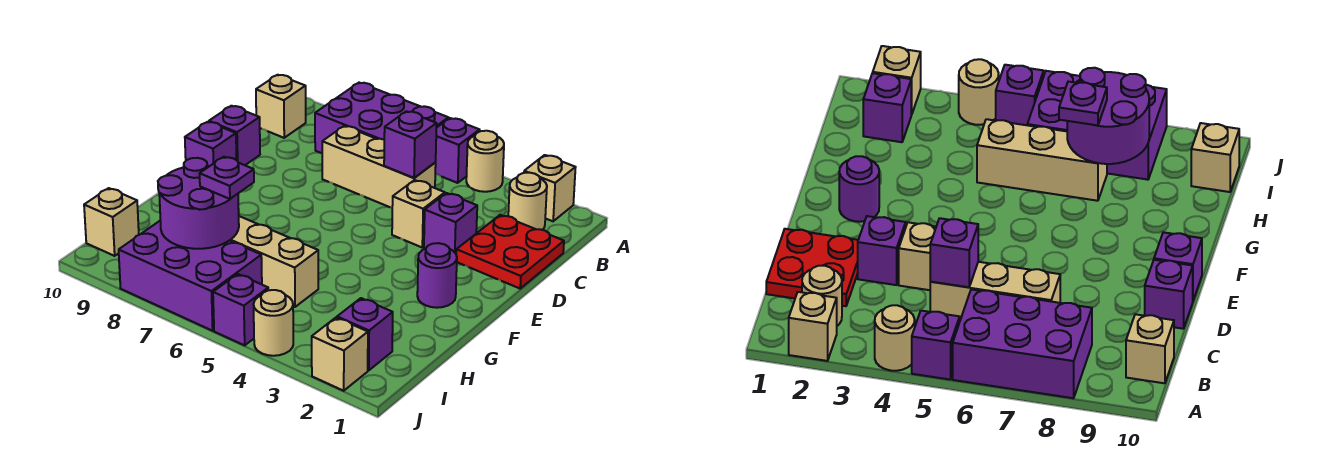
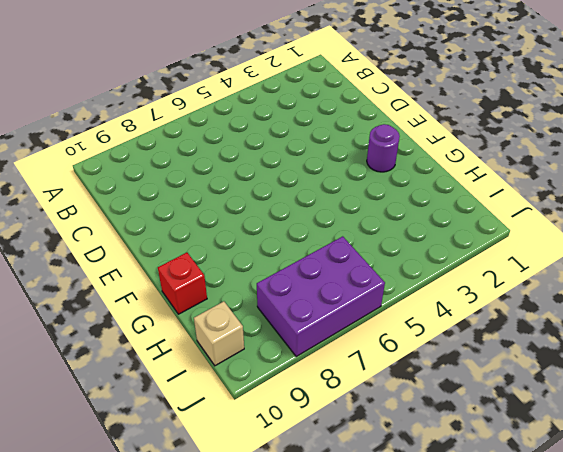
red brick G10 level 1 -> none
none -> tan brick A2 level 1
none -> tan round brick A4 level 1
none -> purple brick A5 level 1

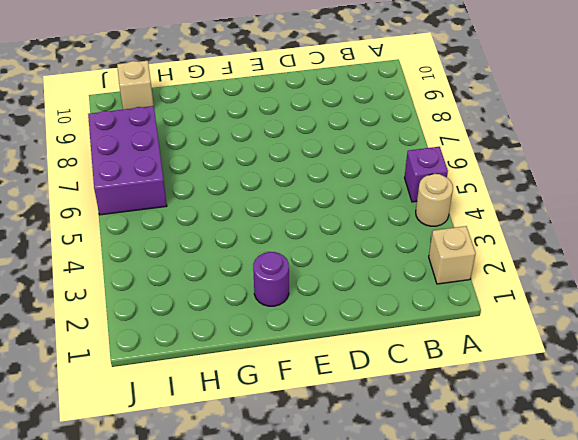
none -> purple brick A6:B8 level 1
none -> tan round brick B2 level 1
none -> tan brick B10 level 1

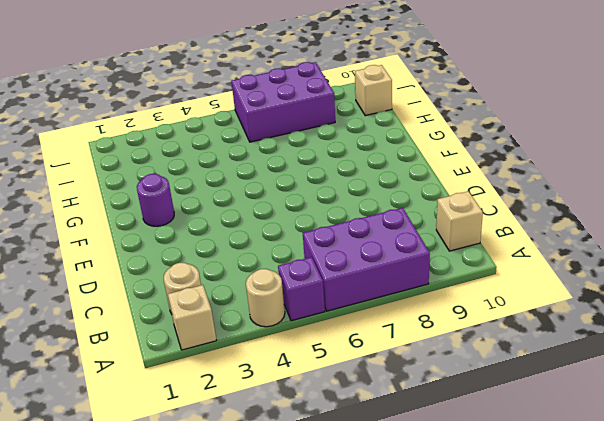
none -> red plate C1:D2 level 1
none -> tan brick C5:C7 level 1
none -> purple brick D3 level 1

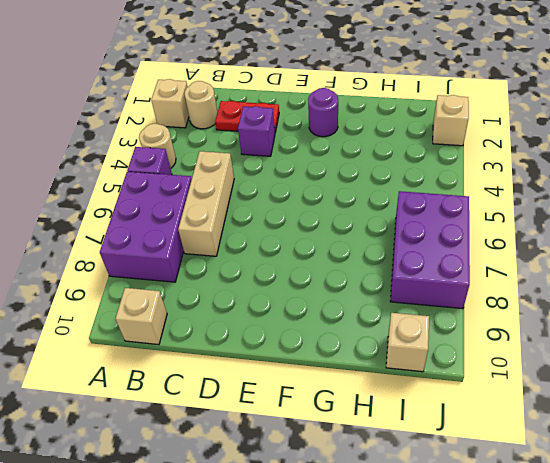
red plate C2:D2 level 1 -> red plate C1:D2 level 1
none -> tan brick D4 level 1
none -> purple brick D10 level 1
none -> purple brick E10 level 1

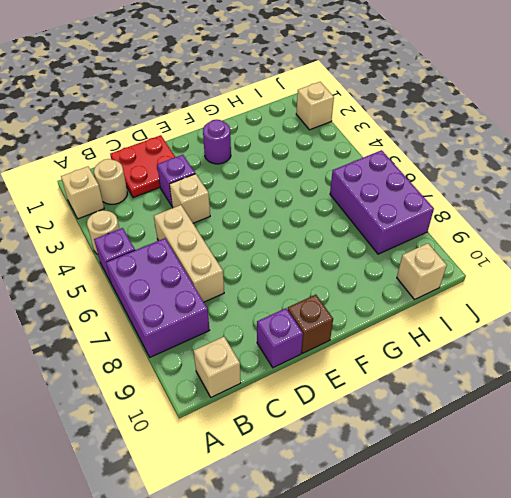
brown brick E10 level 1 -> purple brick E10 level 1
none -> tan brick H5:H7 level 1
none -> purple brick I2 level 1
none -> tan round brick J4 level 1

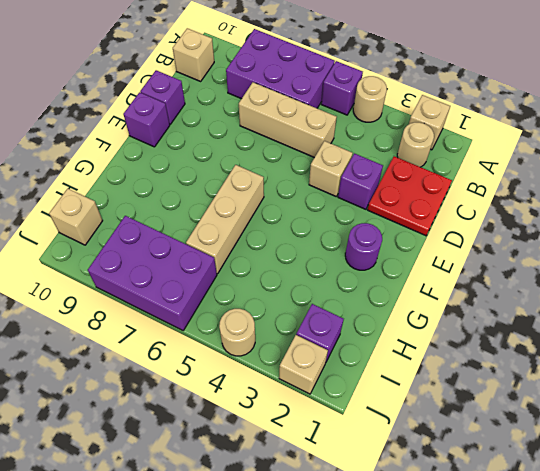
tan brick F6:H6 level 1 -> tan brick H5:H7 level 1
none -> purple brick J5 level 1
none -> purple brick C5 level 2
none -> purple round brick H7:I8 level 2

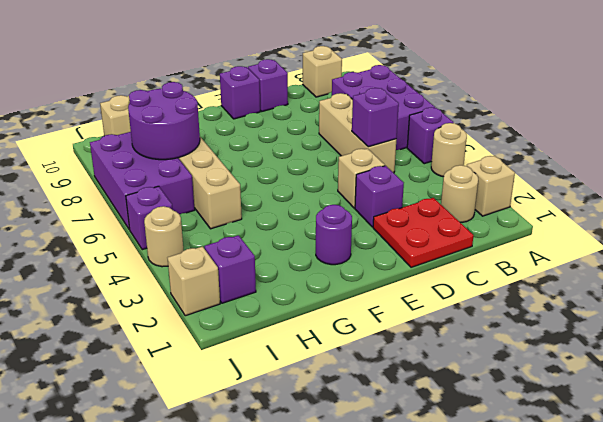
none -> purple plate H7 level 3

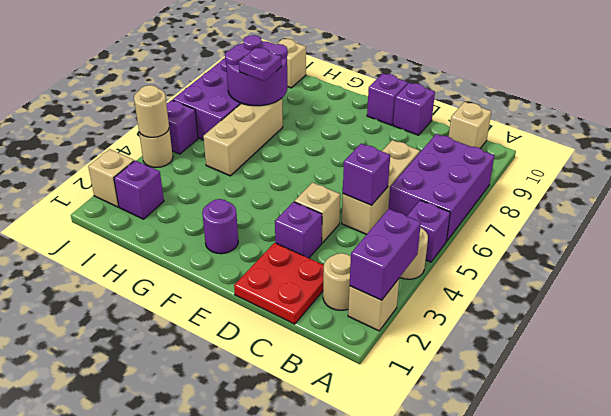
purple brick A2:A3 level 2 -> none
tan round brick J4 level 2 -> none

